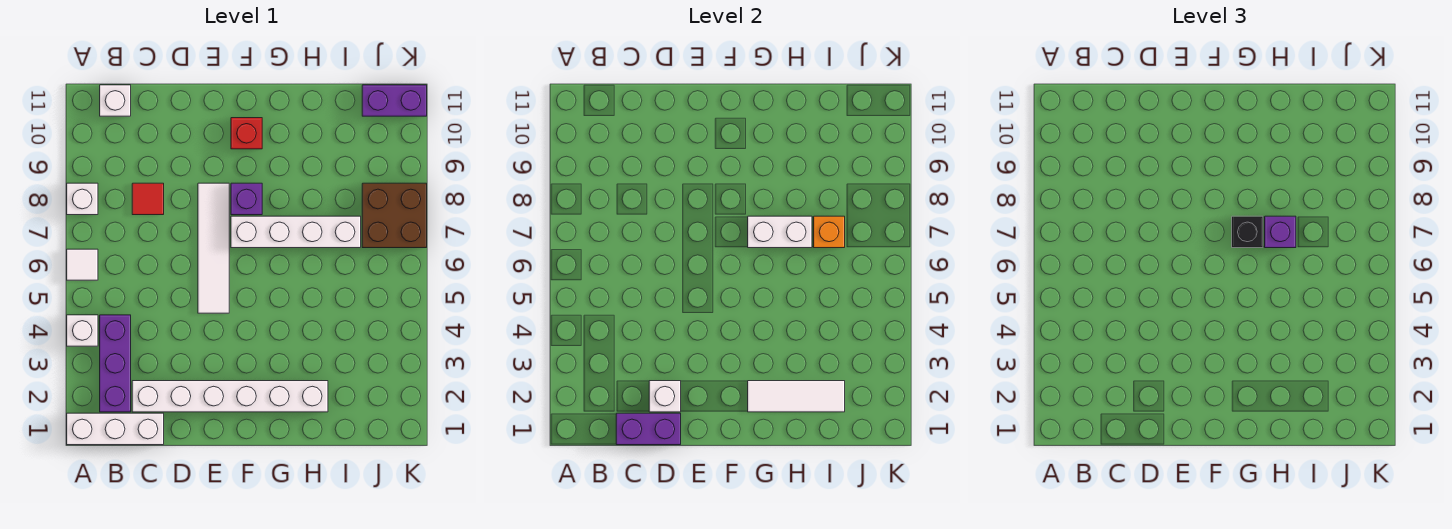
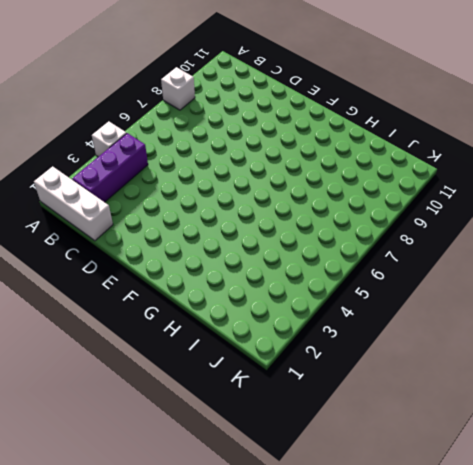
none -> white tile A6 level 1
none -> white brick B11 level 1
none -> white brick C2:H2 level 1

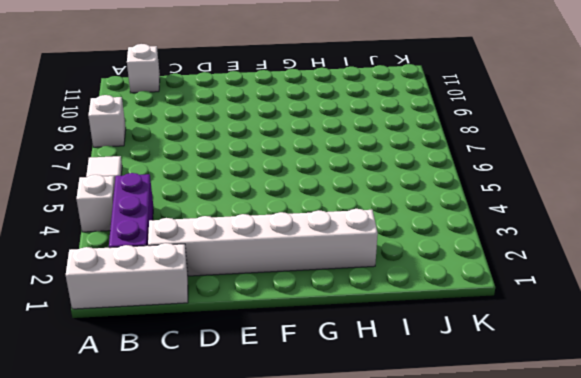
none -> red tile C8 level 1
none -> white tile E5:E8 level 1
none -> white brick F7:I7 level 1

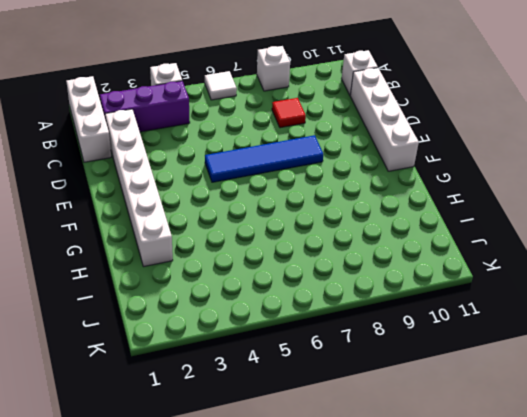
white brick C11:F11 level 1 -> white brick F7:I7 level 1
blue tile E5:E8 level 1 -> white tile E5:E8 level 1
none -> purple brick F8 level 1
none -> red brick F10 level 1
none -> brown brick J7:K8 level 1

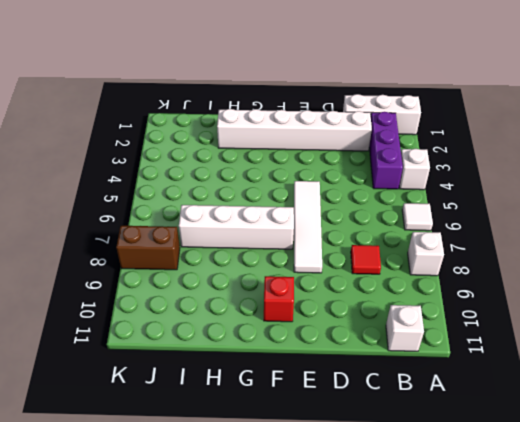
brown brick J8:K8 level 1 -> brown brick J7:K8 level 1
none -> purple brick F8 level 1
none -> purple brick J11:K11 level 1
none -> purple brick C1:D1 level 2

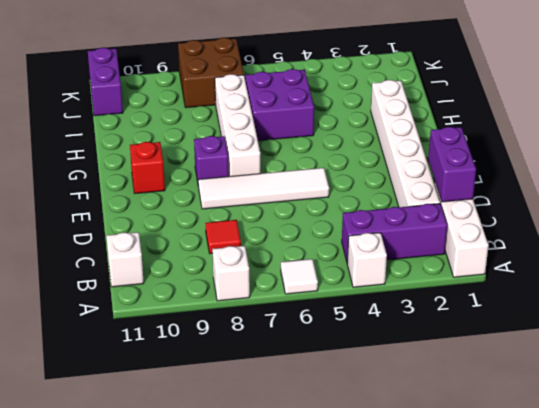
purple brick H5:I6 level 1 -> none
none -> white brick D2 level 2
none -> white tile G2:I2 level 2
none -> white brick G7:H7 level 2

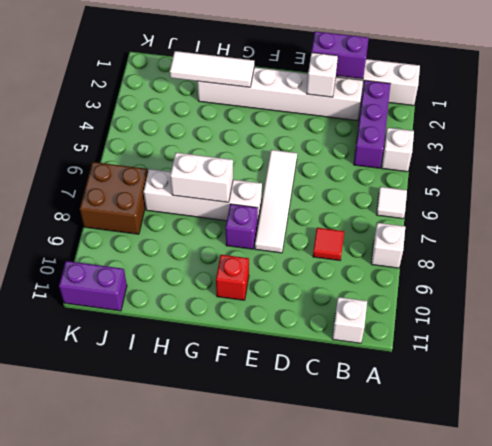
none -> orange brick I7 level 2
none -> black brick G7 level 3
none -> purple brick H7 level 3

